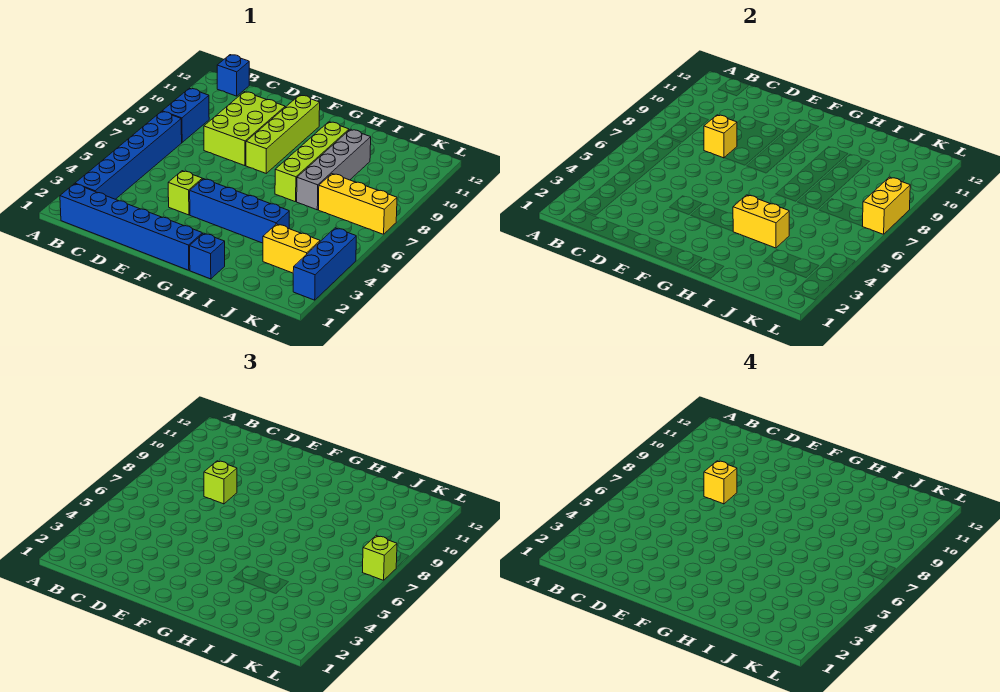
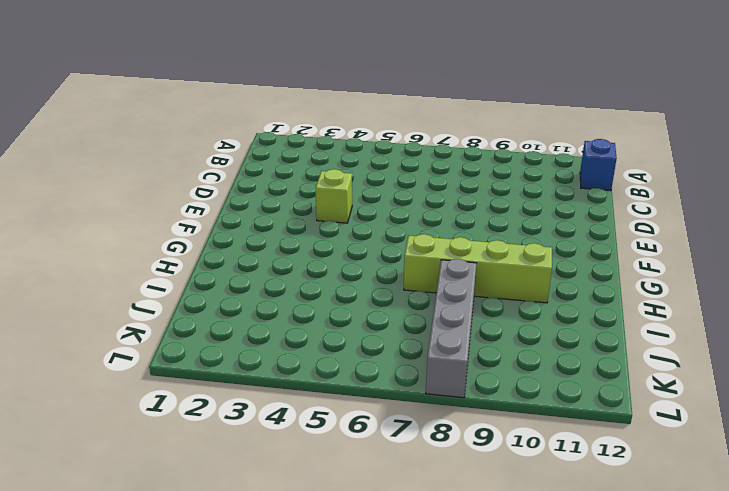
grey brick I8:L8 level 1 -> grey brick I7:I10 level 1
none -> blue brick B1:G1 level 1
none -> blue brick B2:B7 level 1
none -> blue brick B8:B9 level 1

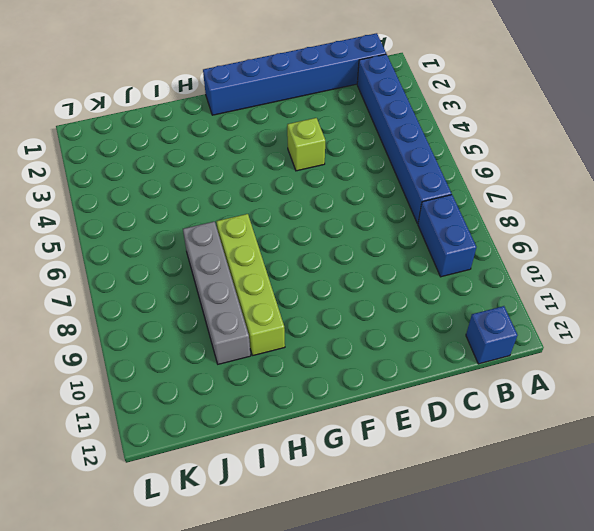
none -> lime brick D8:E10 level 1
none -> blue brick F4:I4 level 1
none -> lime brick F8:F11 level 1

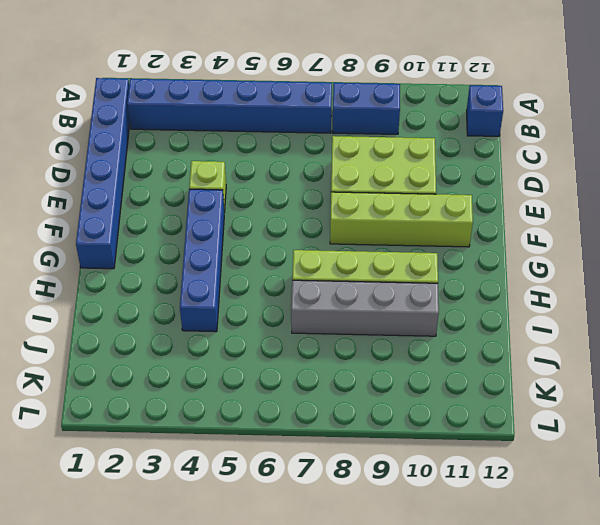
none -> blue brick H1 level 1
none -> yellow brick J3:K3 level 1
none -> yellow brick J7:L7 level 1

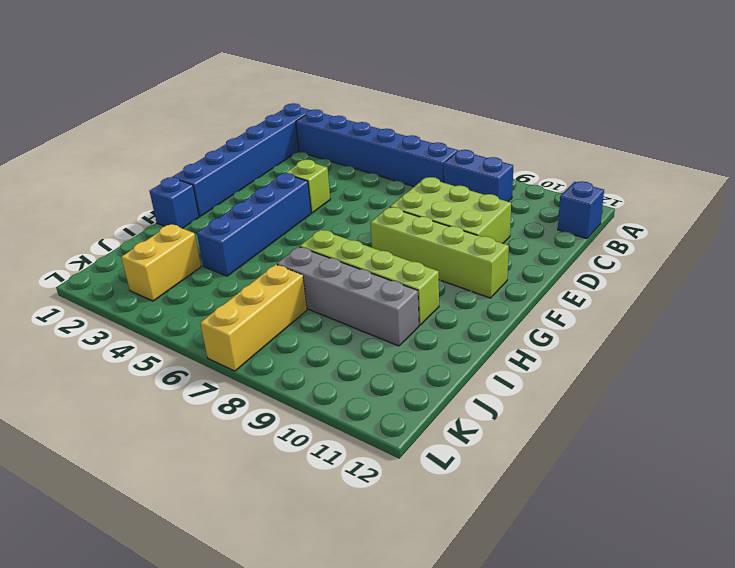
none -> blue brick L2:L4 level 1
none -> yellow brick D8 level 2
none -> yellow brick H4:I4 level 2

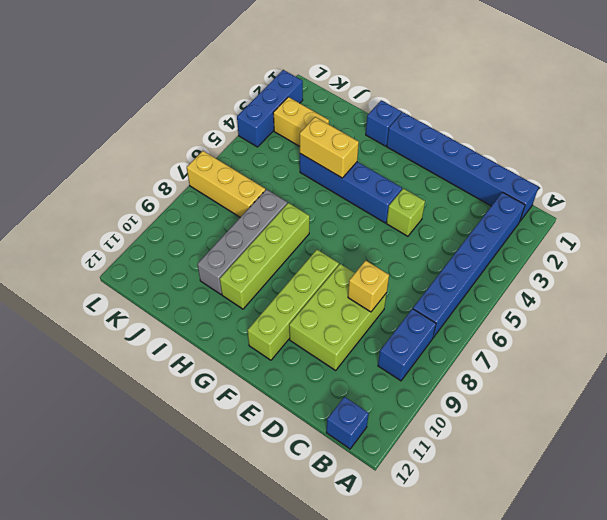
none -> yellow brick L7:L8 level 2
none -> lime brick D8 level 3
none -> lime brick L7 level 3

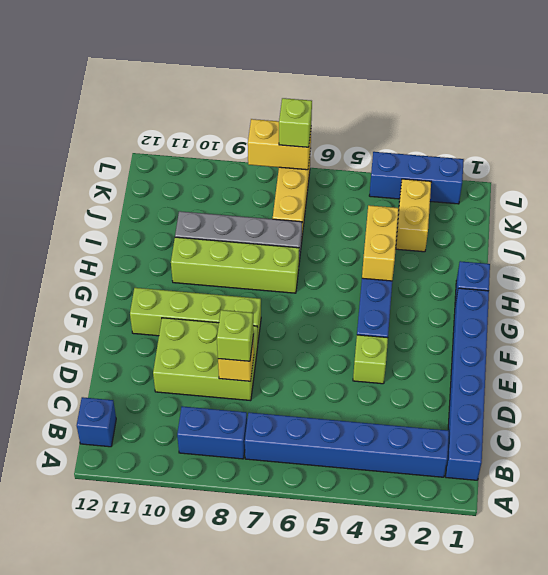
none -> yellow brick D8 level 4

